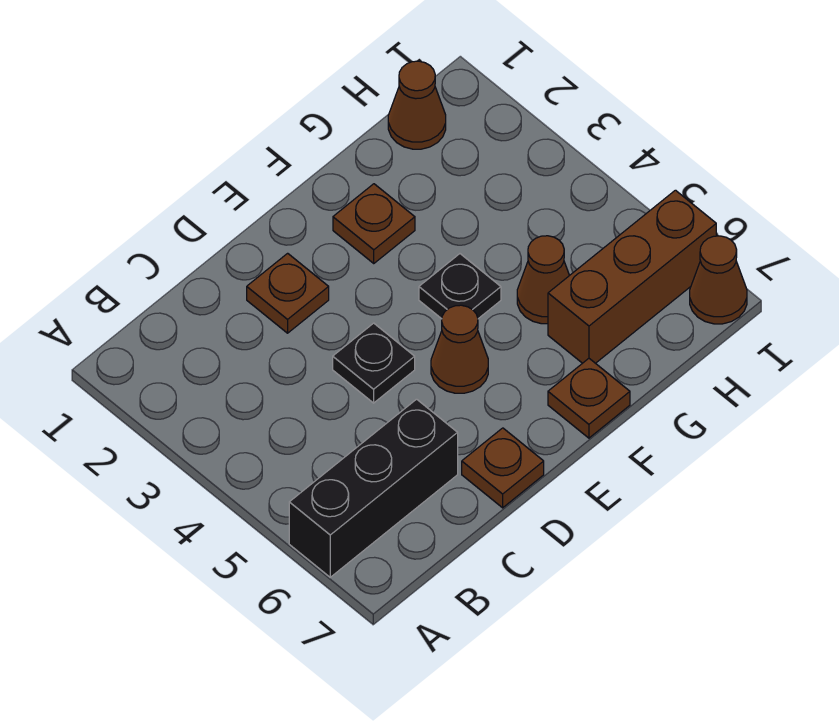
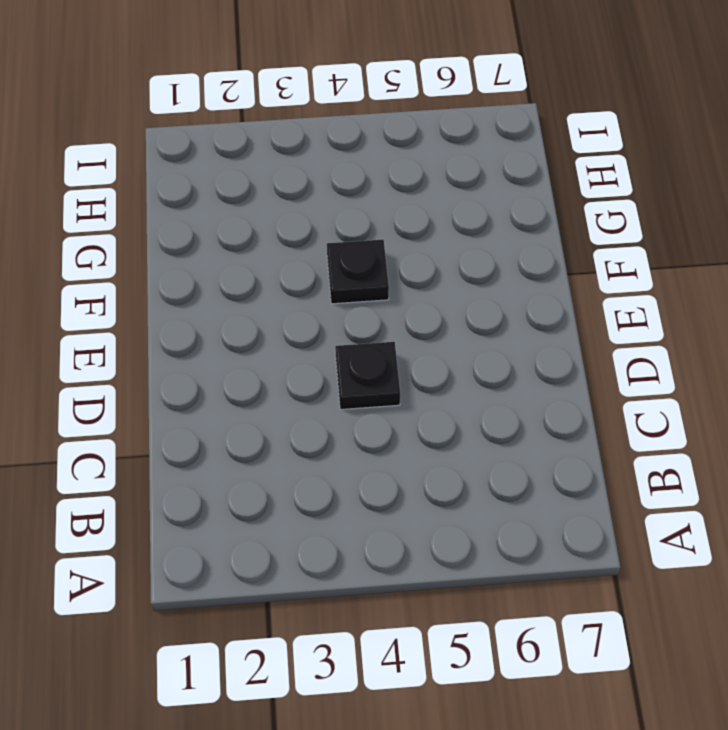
none -> black brick A6:C6 level 1
none -> brown plate D2 level 1
none -> brown plate D7 level 1

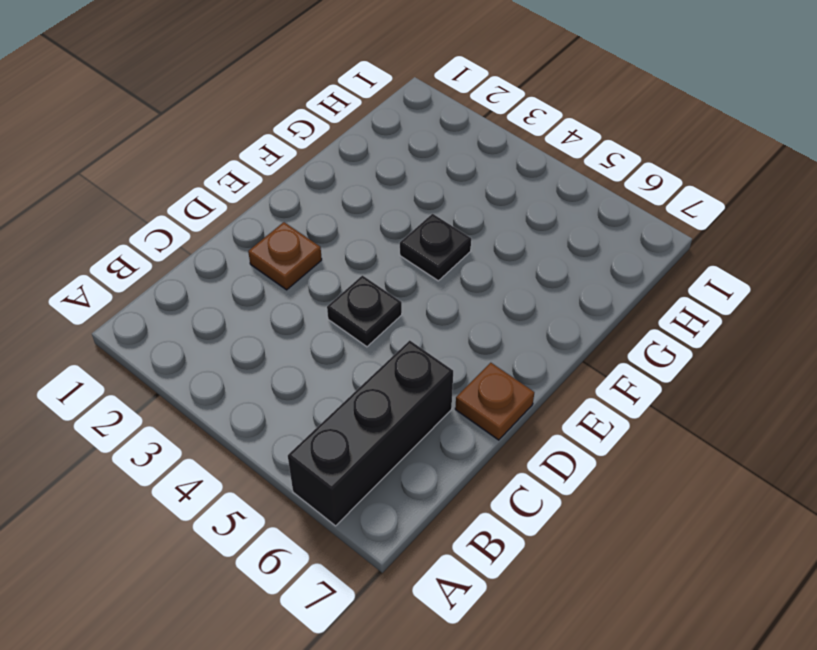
none -> brown cone E5 level 1
none -> brown plate F2 level 1
none -> brown plate F7 level 1

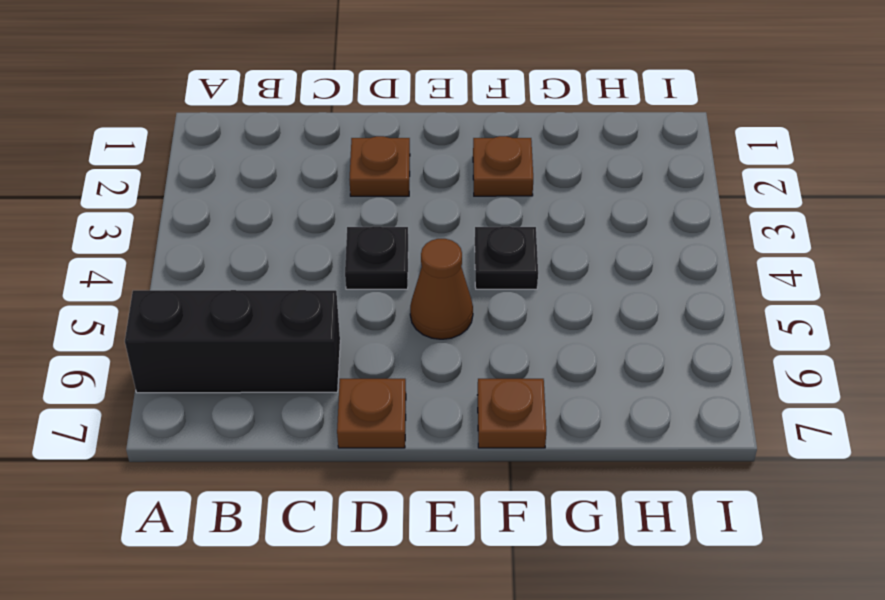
none -> brown cone G5 level 1
none -> brown brick G6:I6 level 1
none -> brown cone H1 level 1

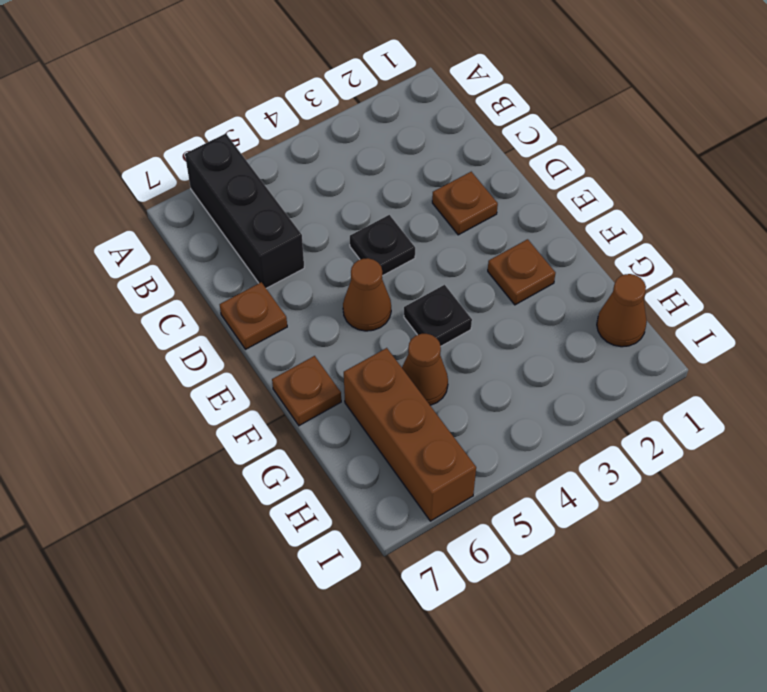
none -> brown cone I7 level 1

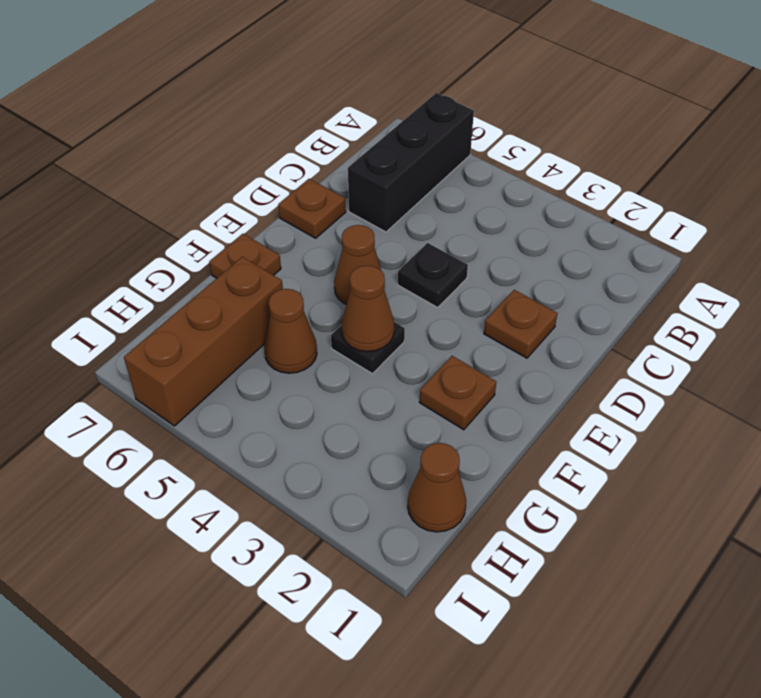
brown cone F4 level 2 -> brown cone I7 level 1

